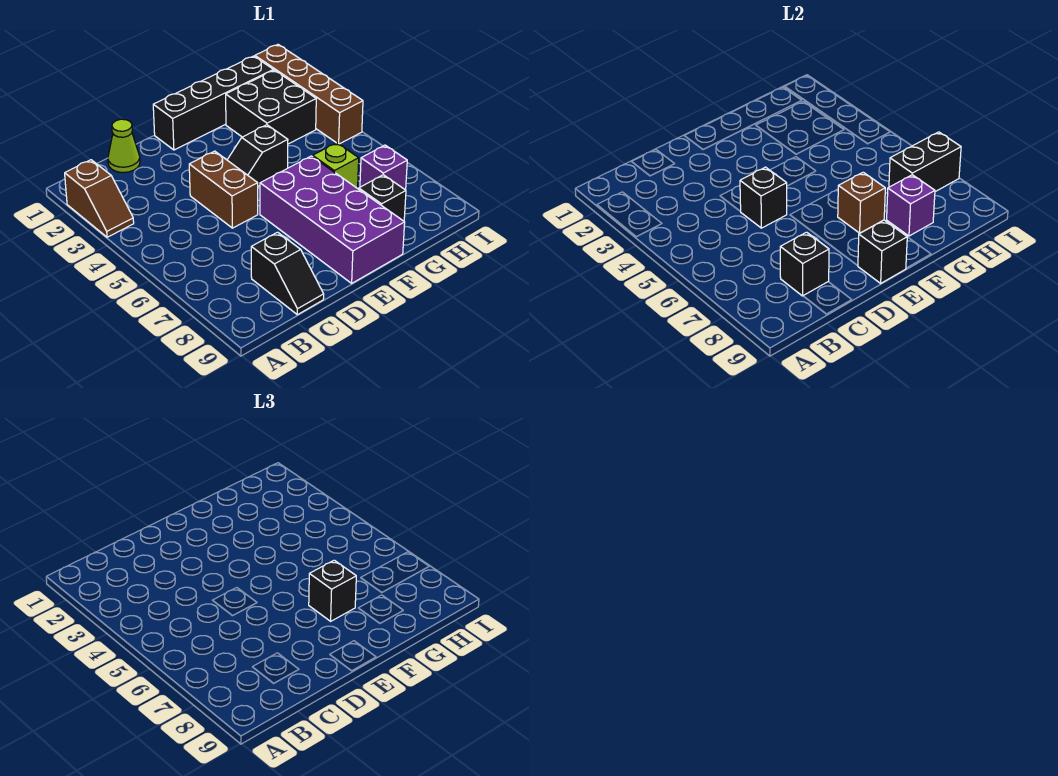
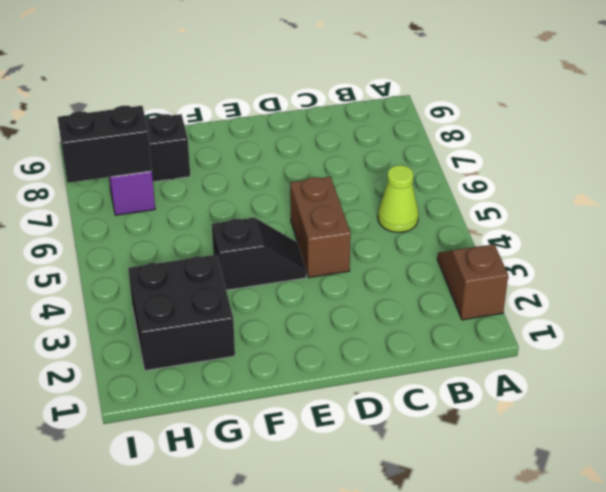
lime cone B5 level 1 -> lime cone C1 level 1
none -> black slope C8:C9 level 1 top 8
none -> black brick E1:H1 level 1
none -> purple brick E6:F9 level 1

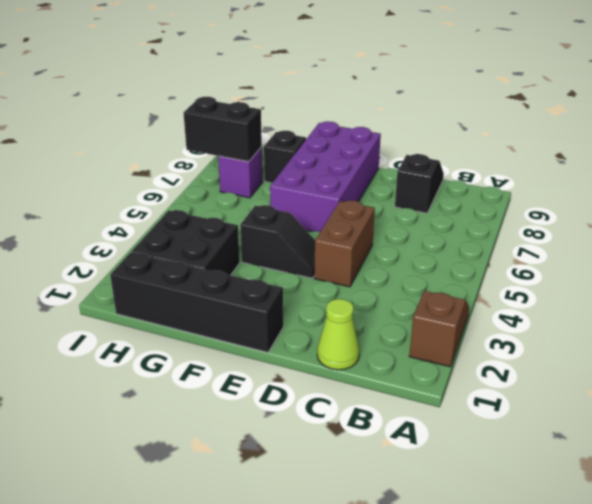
none -> lime brick G6 level 1
none -> brown brick I1:I4 level 1
none -> black brick C8 level 2

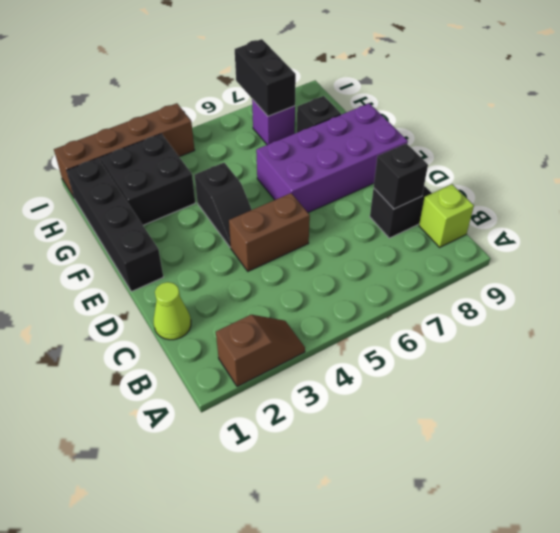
lime brick B9 level 1 -> lime brick G6 level 1
none -> black brick D5 level 2
none -> black brick E9 level 2
none -> brown brick F7 level 2

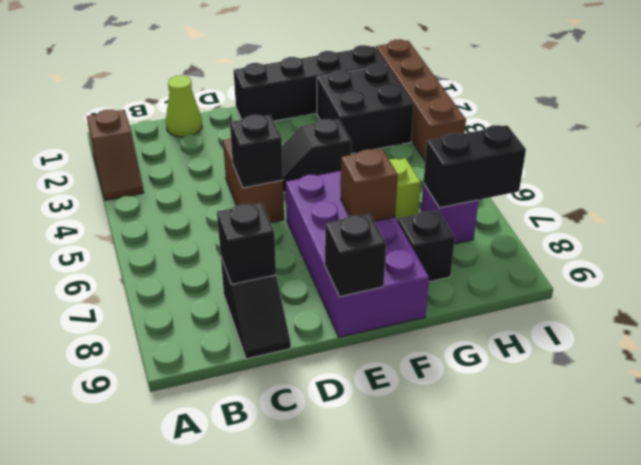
none -> purple brick G8 level 2
none -> black brick F7 level 3

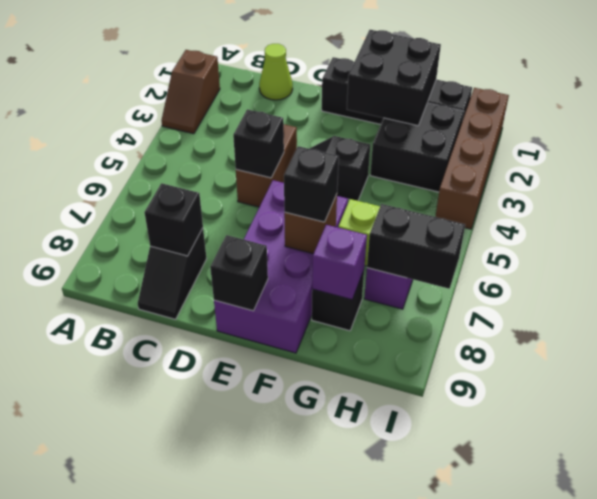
black brick F1:G2 level 2 -> none

